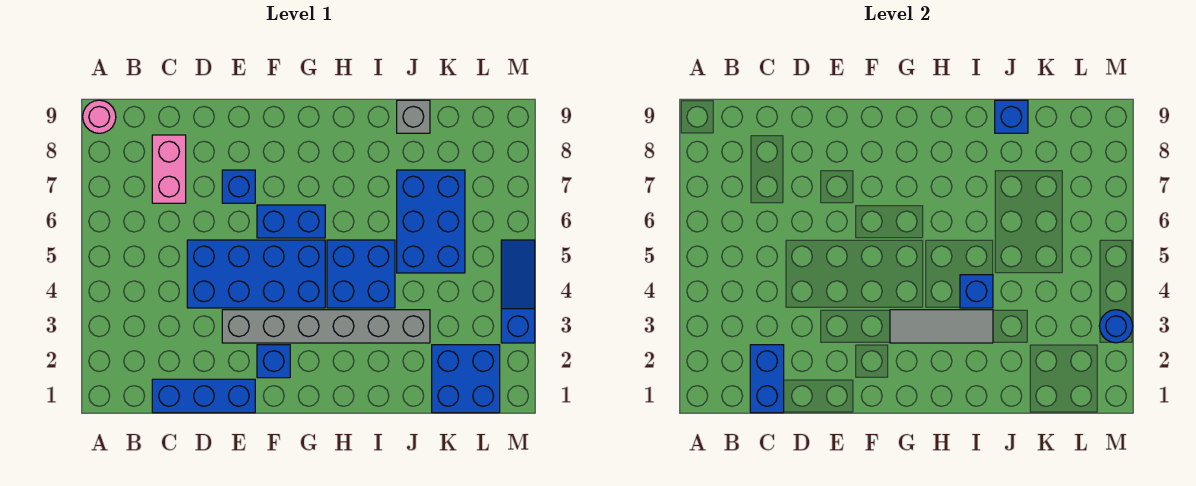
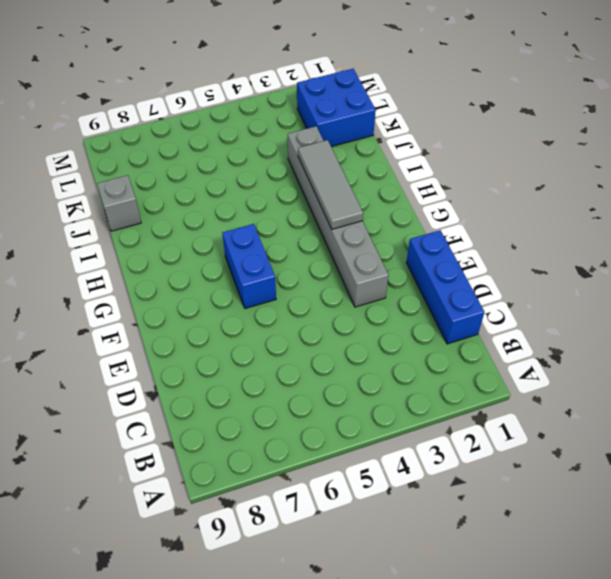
none -> pink round brick A9 level 1
none -> pink brick C7:C8 level 1
none -> blue brick D4:G5 level 1

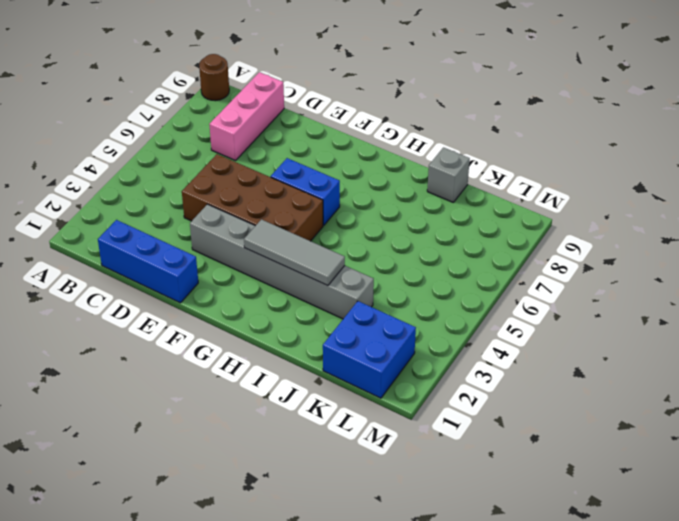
brown round brick A9 level 1 -> pink round brick A9 level 1
pink brick C7:C9 level 1 -> pink brick C7:C8 level 1
brown brick D4:G5 level 1 -> blue brick D4:G5 level 1
none -> blue brick E7 level 1
none -> blue brick F2 level 1
none -> blue brick H4:I5 level 1

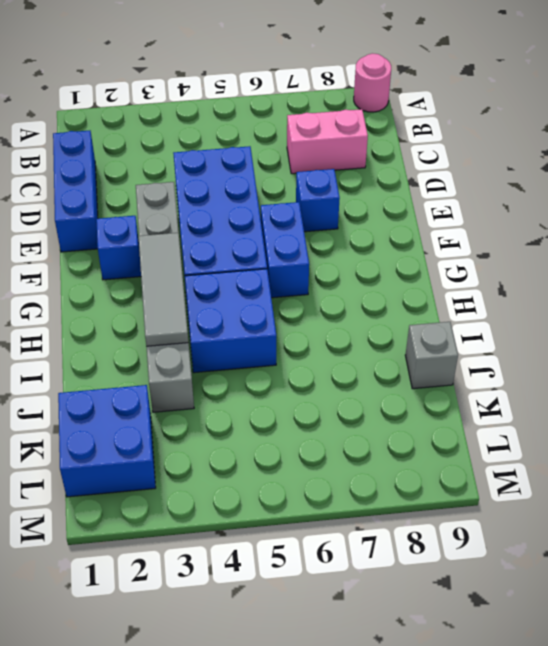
none -> blue brick J5:K7 level 1
none -> blue slope M3:M5 level 1 top 3
none -> blue brick C1:C2 level 2

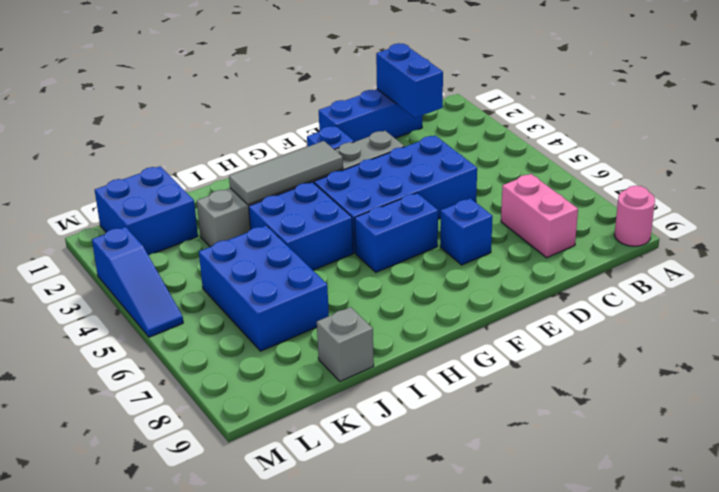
none -> blue brick I4 level 2
none -> blue brick J9 level 2
none -> blue round brick M3 level 2

